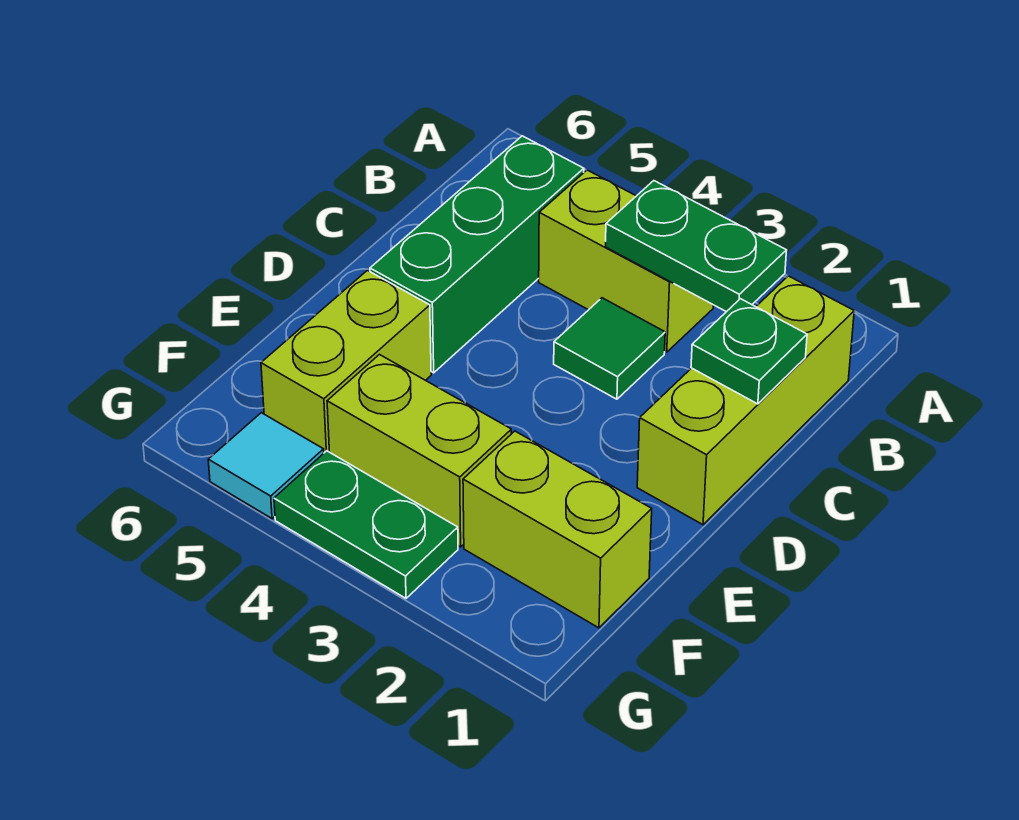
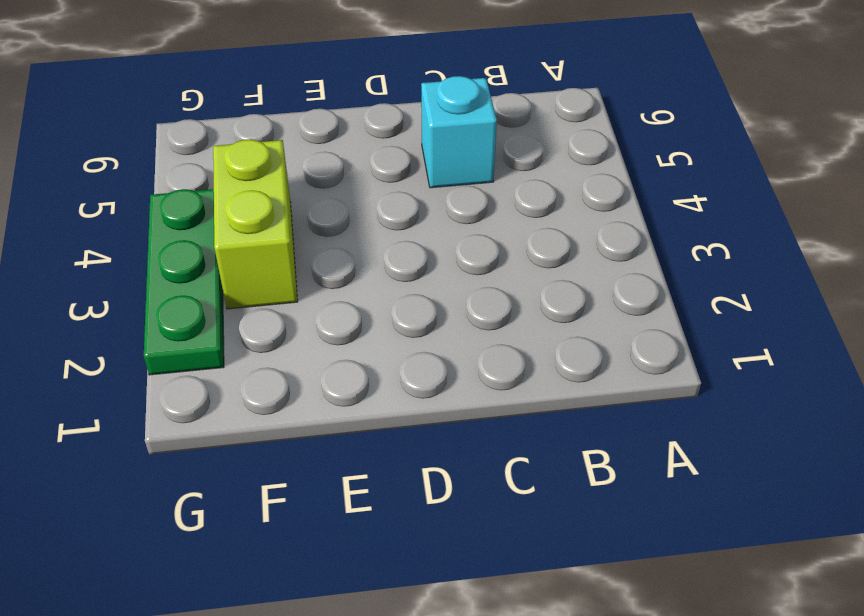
cyan brick C5 level 1 -> green brick B5:D5 level 1
green plate G2:G4 level 1 -> green plate G3:G4 level 1
none -> lime brick B1:D1 level 1
none -> lime brick B3:B4 level 1

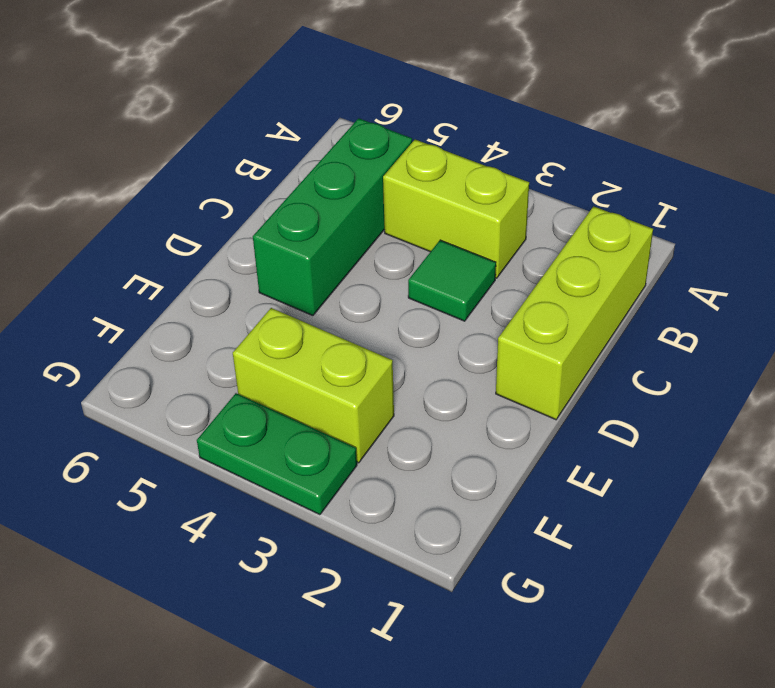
none -> lime brick E5:F5 level 1
none -> lime brick F1:F2 level 1

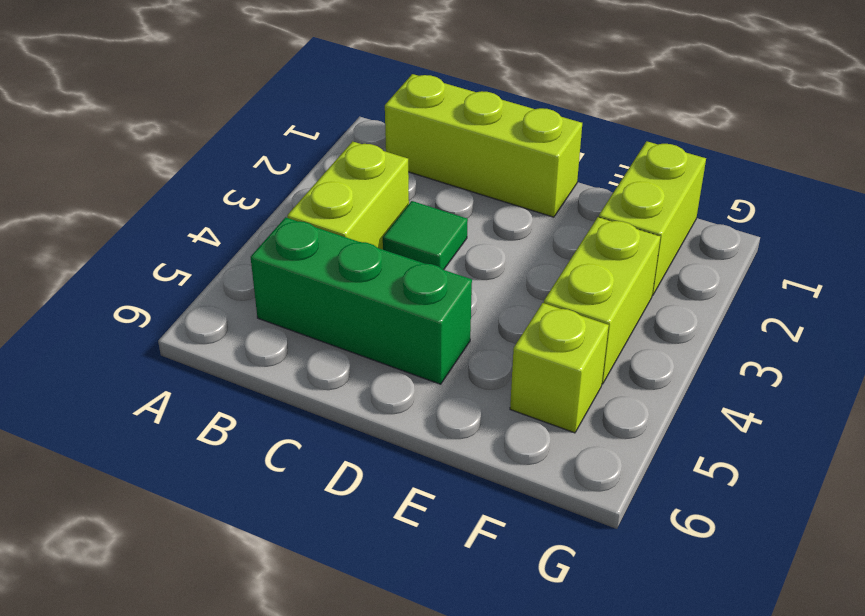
lime brick F5 level 1 -> lime brick E5:F5 level 1
none -> green plate G3:G4 level 1
none -> cyan tile G5 level 1

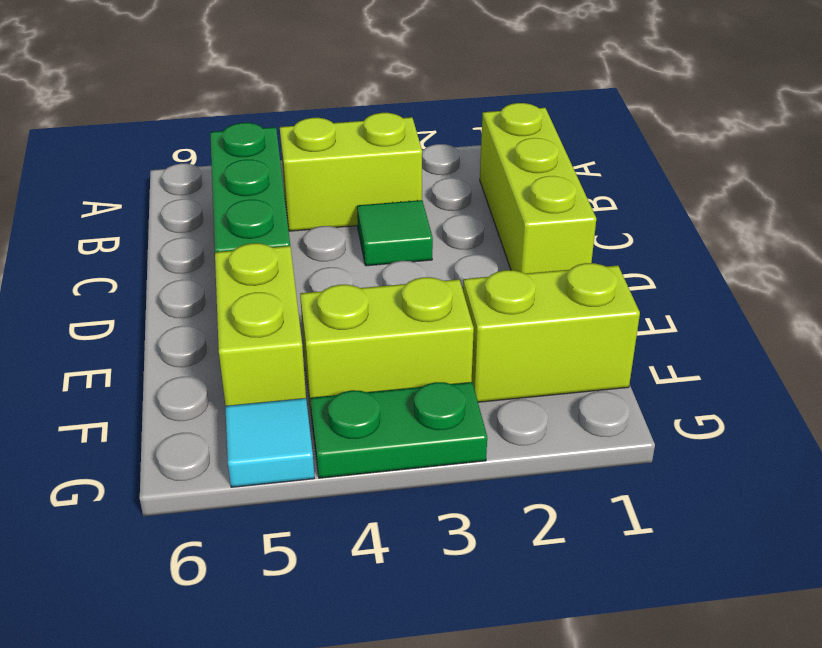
none -> green plate B2:B3 level 2
none -> green plate C1 level 2

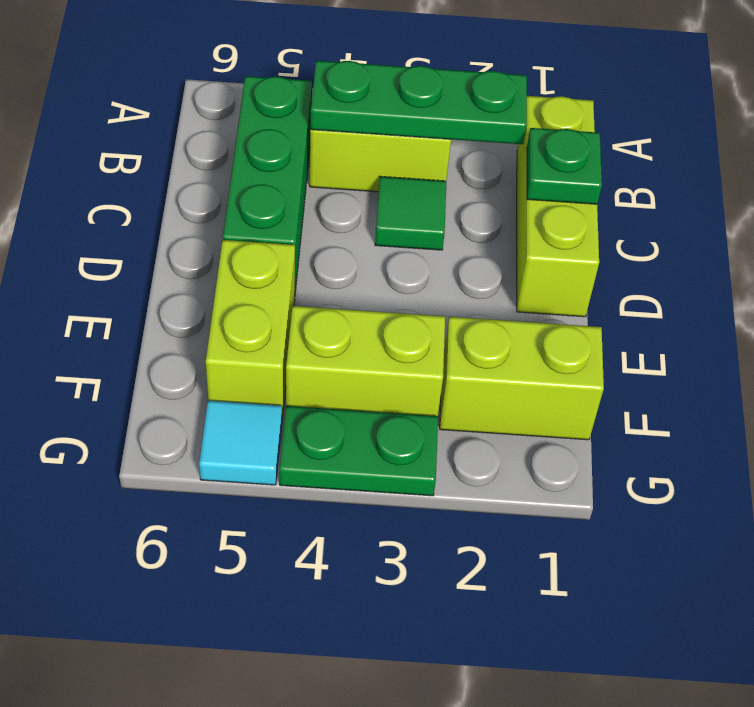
green plate B2:B4 level 2 -> green plate B2:B3 level 2

